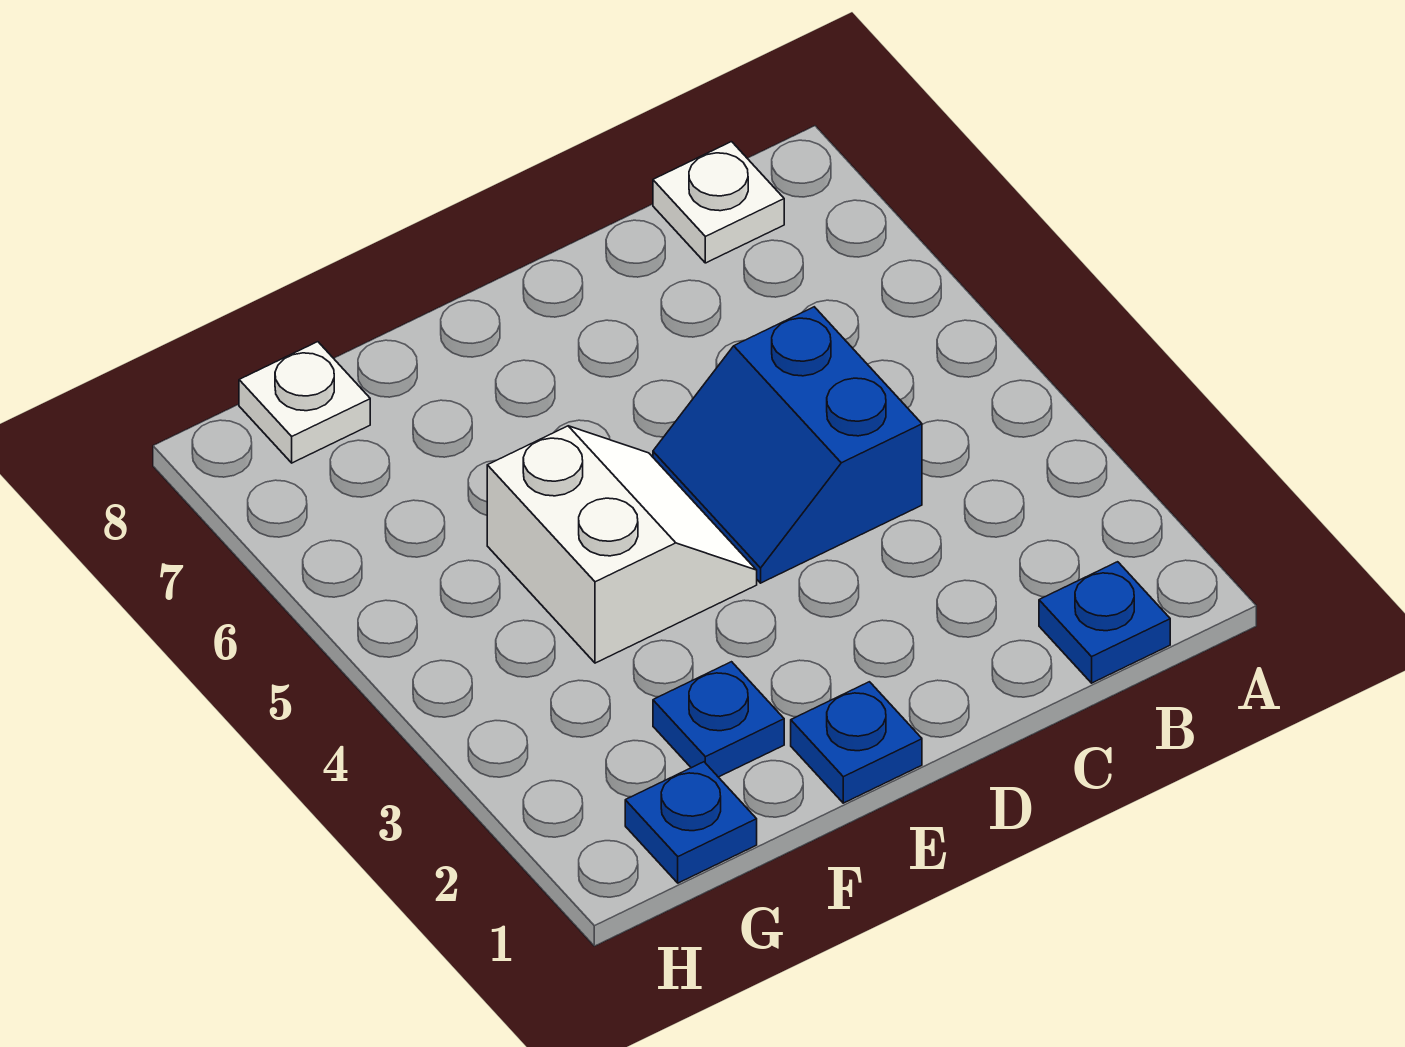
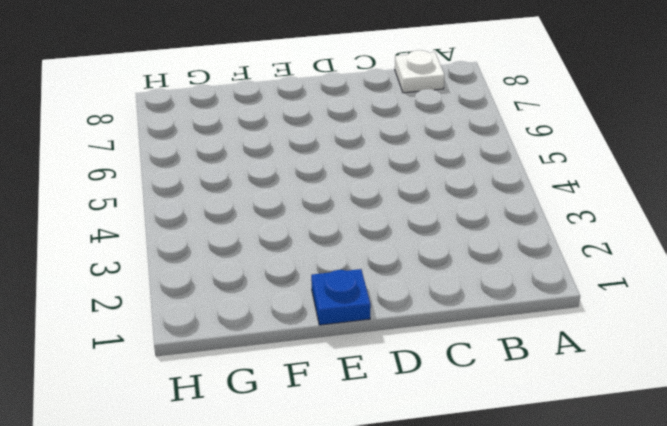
none -> blue plate B1 level 1
none -> blue slope C4:D5 level 1 top C

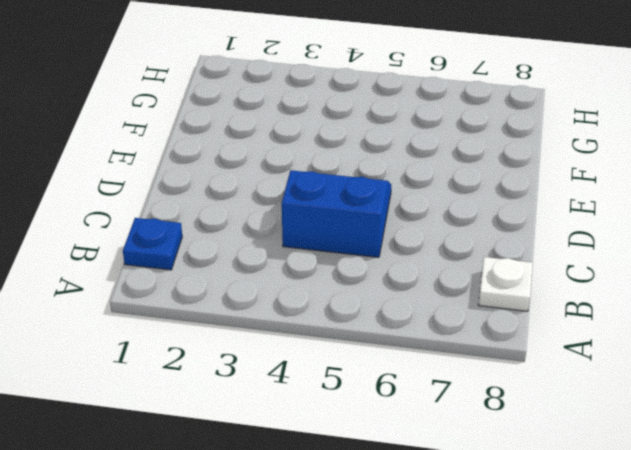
none -> blue plate E1 level 1
none -> white slope E4:F5 level 1 top F

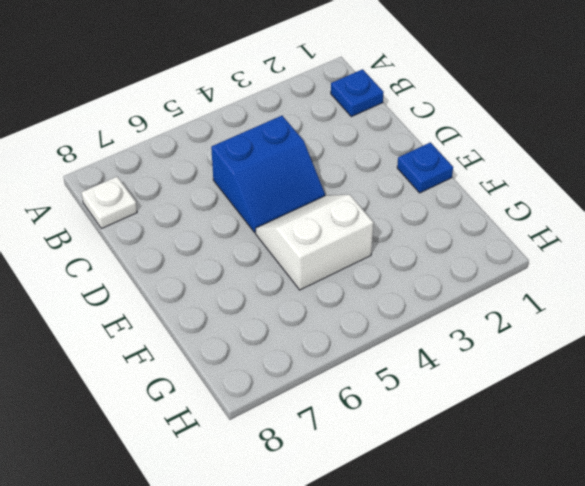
none -> blue plate F2 level 1
none -> blue plate G1 level 1

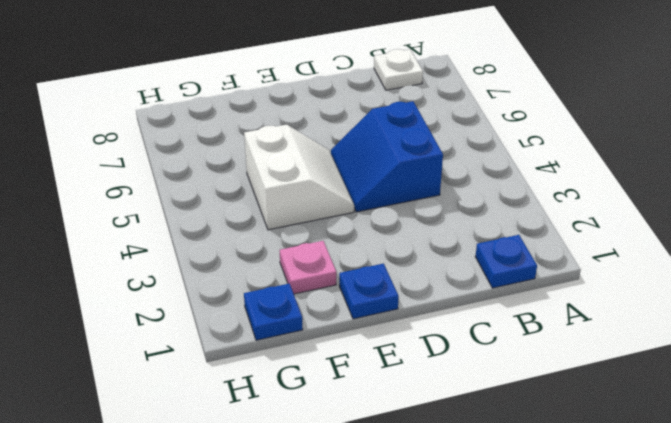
pink plate F2 level 1 -> blue plate F2 level 1
none -> white plate G8 level 1

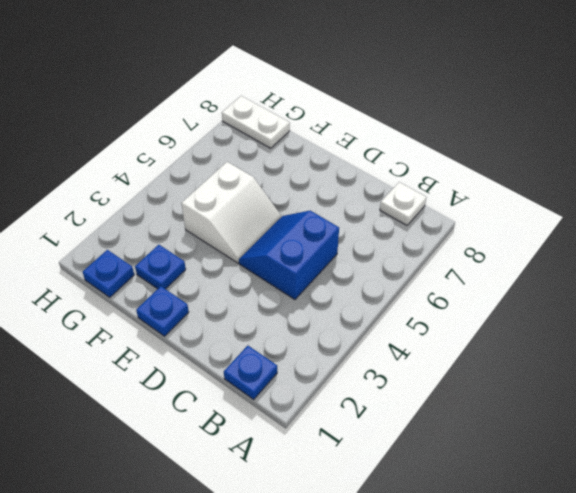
white plate G8:H8 level 1 -> white plate G8 level 1

